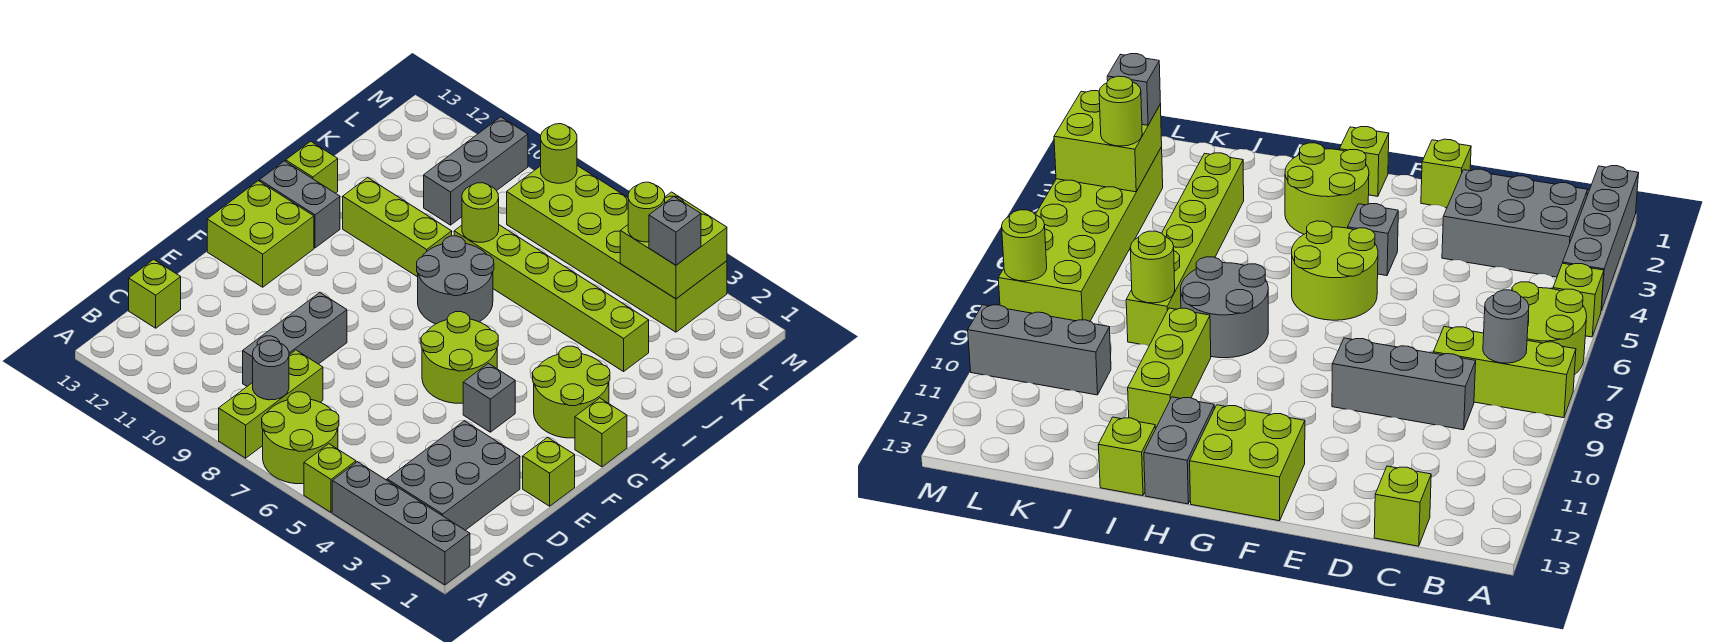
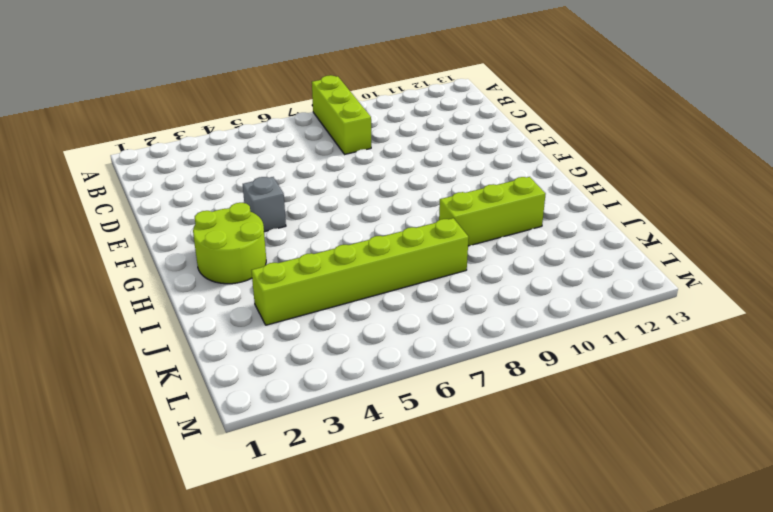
none -> grey brick A1:A4 level 1
none -> lime brick A5 level 1
none -> lime round brick A6:B7 level 1

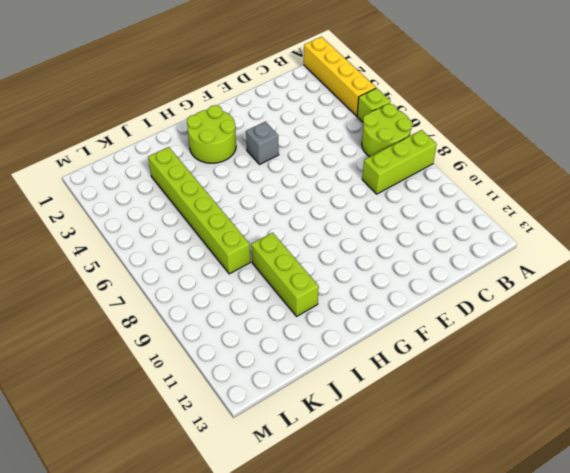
yellow brick A1:A4 level 1 -> grey brick A1:A4 level 1
none -> grey brick B2:D3 level 1
none -> grey brick C9:E9 level 1
none -> lime brick C13 level 1

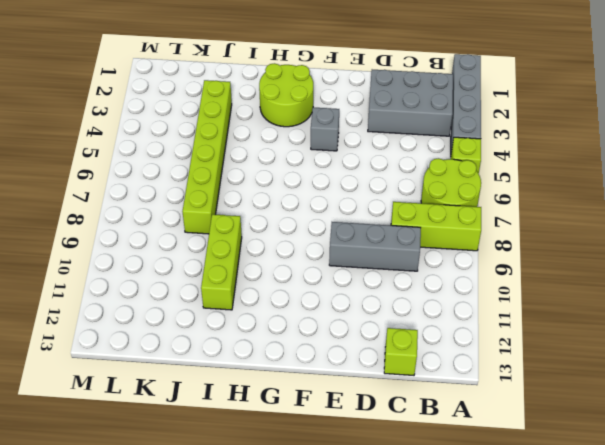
none -> lime brick E1 level 1
none -> lime round brick F5:G6 level 1
none -> lime brick F12:G13 level 1

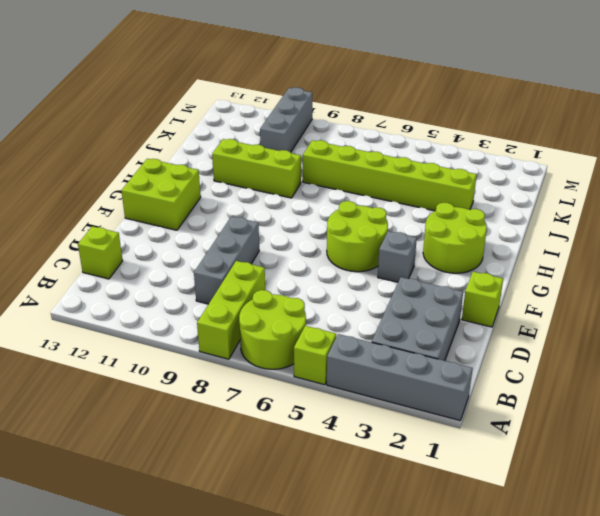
none -> lime brick G1 level 1
none -> grey round brick H7:I8 level 1
none -> grey brick H12:H13 level 1

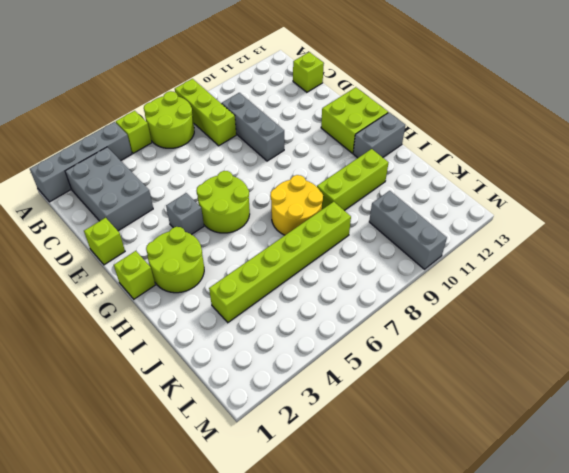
yellow round brick H7:I8 level 1 -> grey round brick H7:I8 level 1
none -> lime brick I13 level 1
none -> lime brick L3:M8 level 1
none -> grey round brick B8 level 2

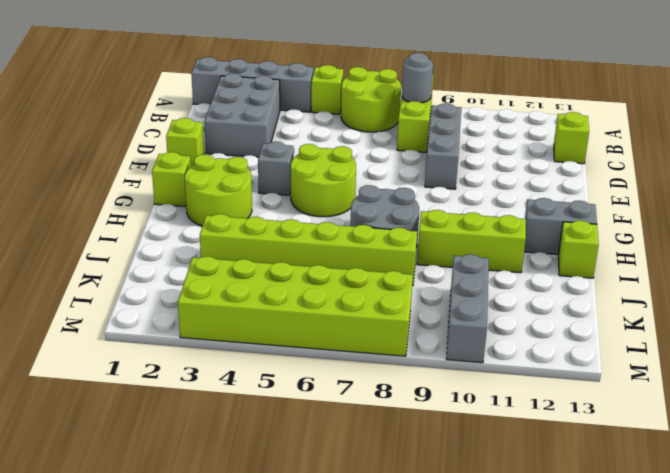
none -> lime brick F12:G13 level 1
none -> lime round brick J8 level 2
none -> lime brick L3:M4 level 2

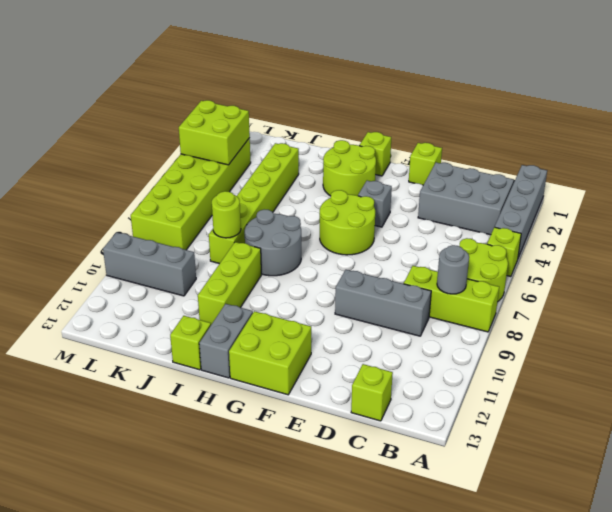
none -> lime round brick M8 level 2
none -> grey brick L3 level 3
none -> lime round brick L4 level 3

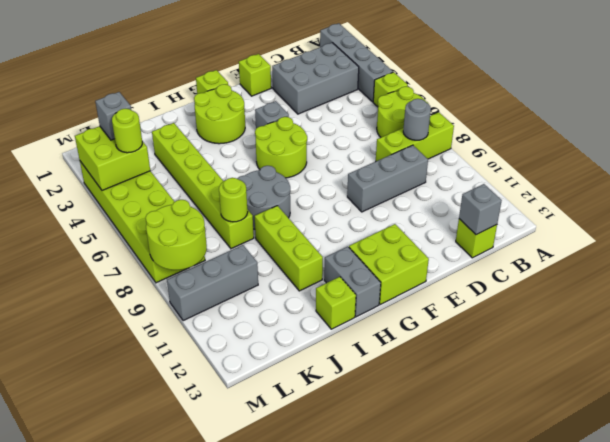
grey brick C13 level 2 -> none
lime round brick L8:M9 level 2 -> lime round brick M8 level 2

